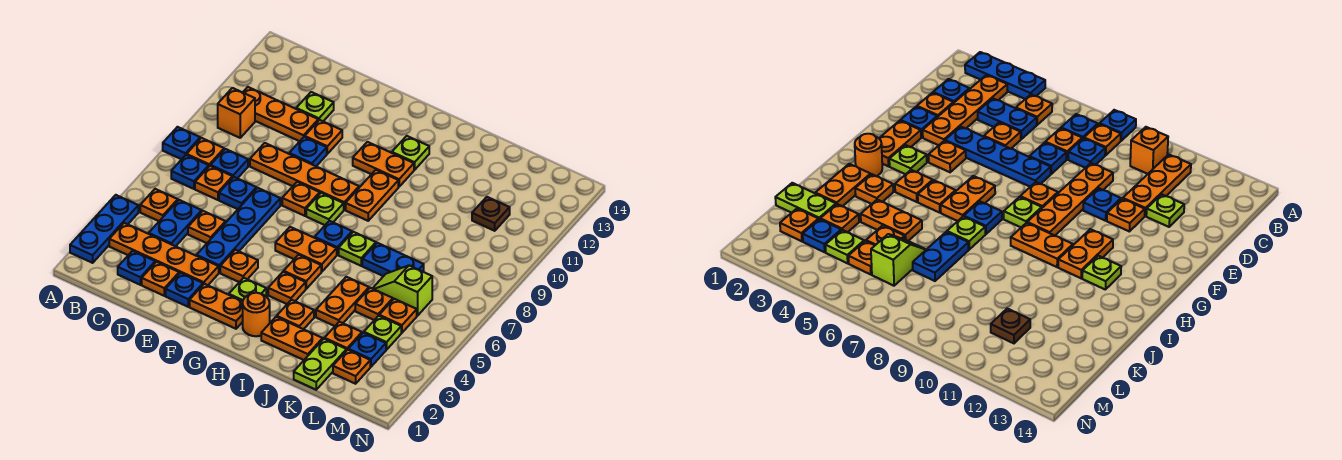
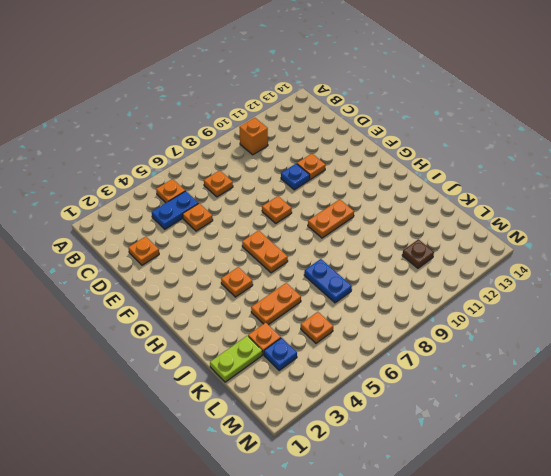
none -> blue plate A2:A4 level 1
none -> blue plate A8 level 1
none -> orange plate B3:E3 level 1
none -> blue plate B7 level 1

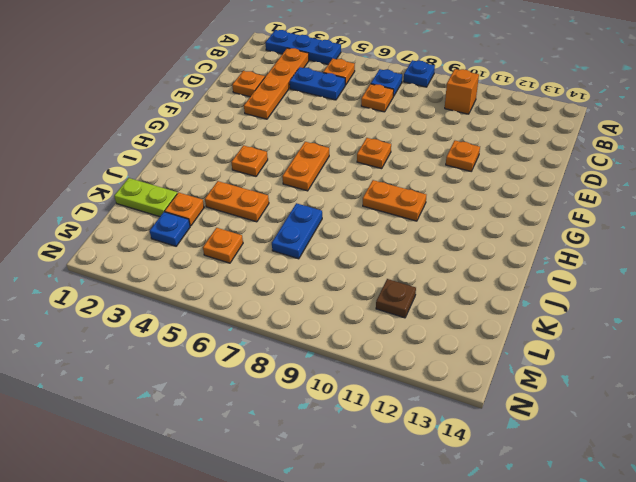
none -> orange plate B8 level 1
none -> orange plate B11:D11 level 1
none -> blue plate C2 level 1
none -> blue plate C8 level 1

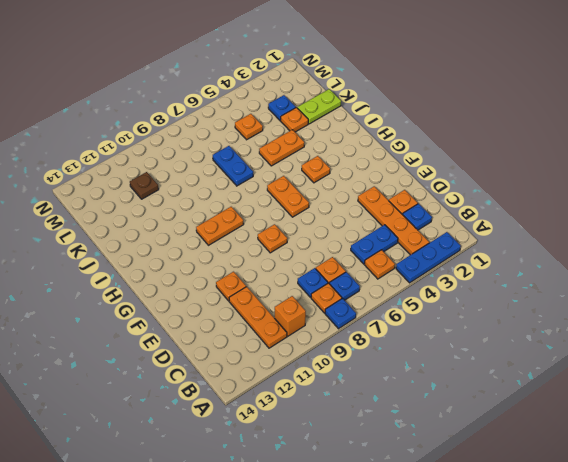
none -> orange plate D5 level 1
none -> blue plate D7 level 1
none -> orange plate D9:G9 level 1
none -> lime plate D12 level 1

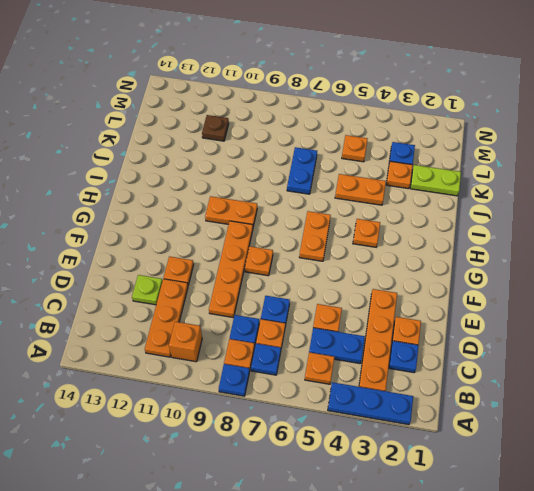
none -> blue plate E2 level 1
none -> blue plate E4:E7 level 1
none -> blue plate E10 level 1
none -> orange plate F2:G2 level 1

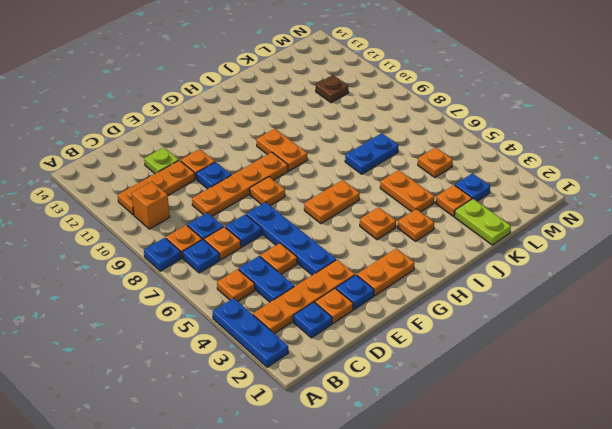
none -> orange plate F4 level 1
none -> lime plate G3 level 1
none -> lime plate G8 level 1
none -> orange plate G11:H11 level 1

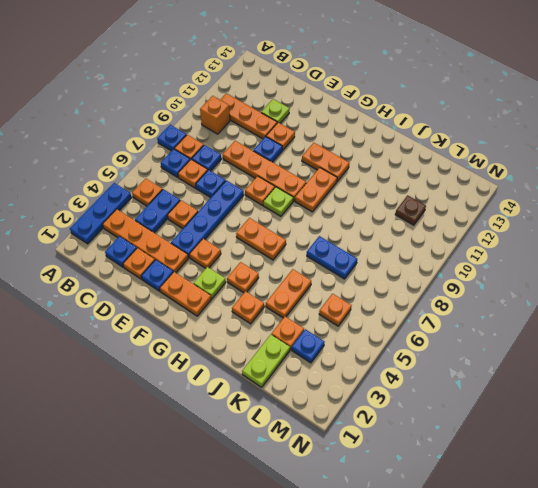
none -> orange round brick H2 level 1
none -> orange plate H5 level 1
none -> blue plate H7 level 1
none -> lime plate H12 level 1

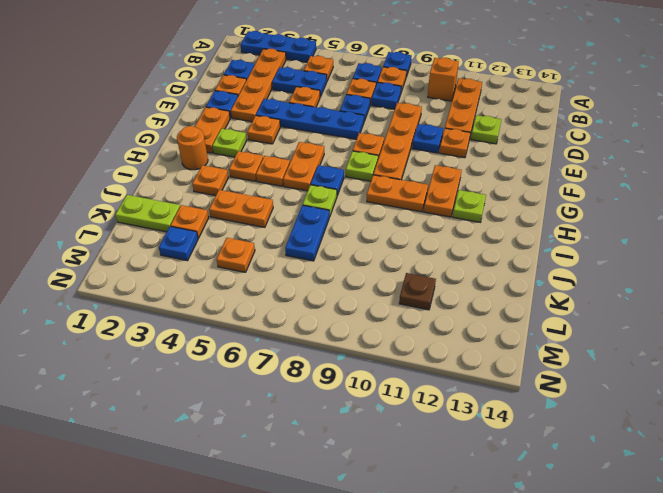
none -> orange plate I2:J2 level 1
none -> orange plate K5 level 1
none -> lime slope K6:L6 level 1 top L
none -> orange plate L2 level 1

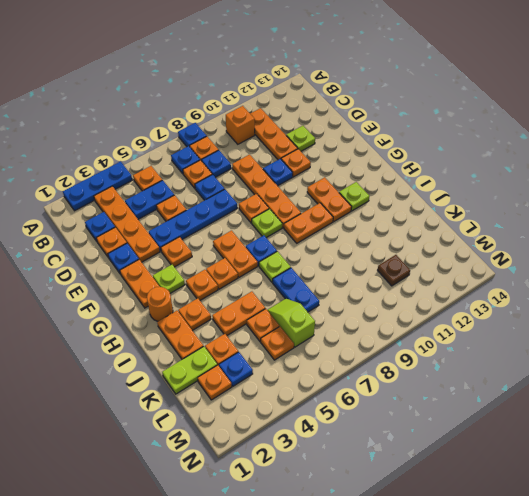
none -> lime plate L4 level 1

